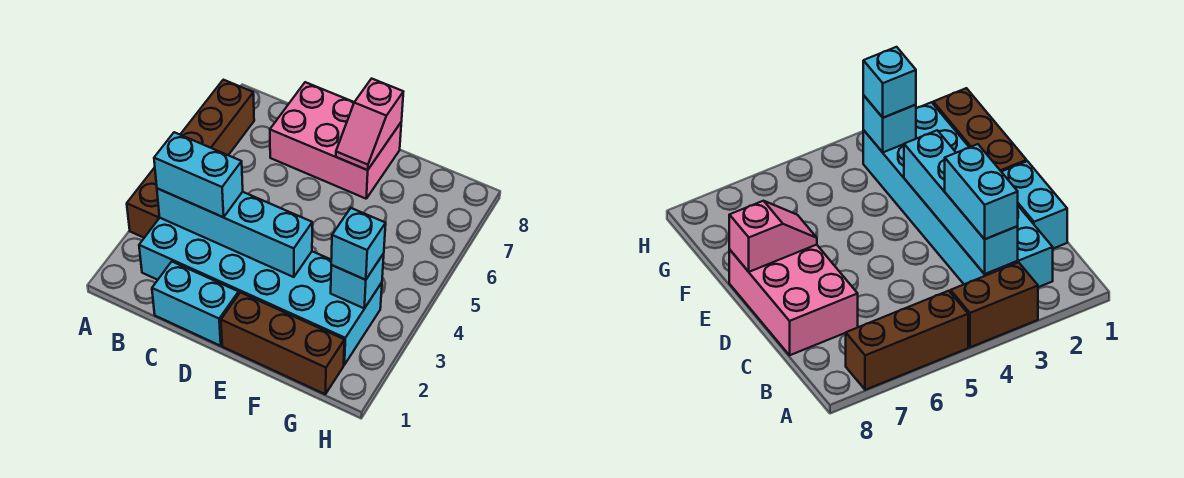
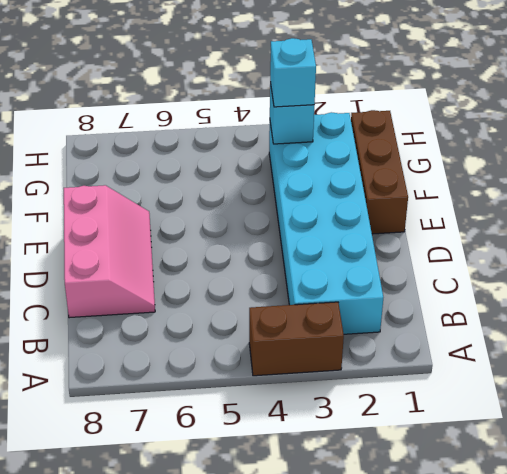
pink slope C7:E8 level 1 top 8 -> pink brick C7:E8 level 1
none -> brown brick A5:A7 level 1
none -> cyan brick C1:D1 level 1

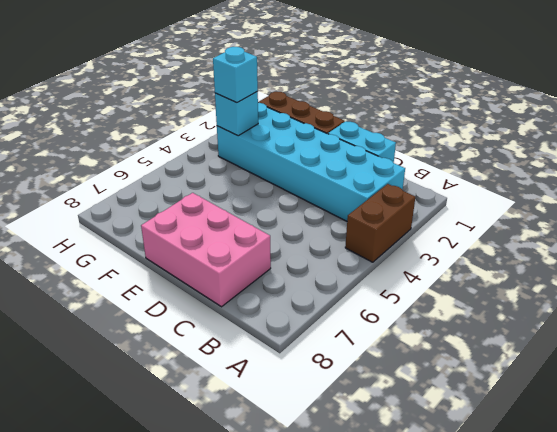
none -> brown brick A5:A7 level 1
none -> cyan brick B3:E3 level 2

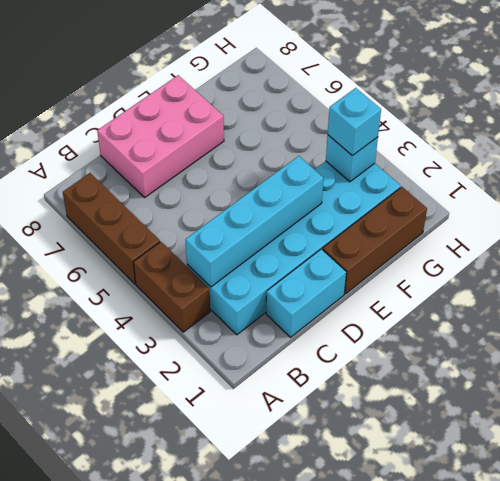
none -> pink slope E7:E8 level 2 top 8
none -> cyan brick B3:C3 level 3

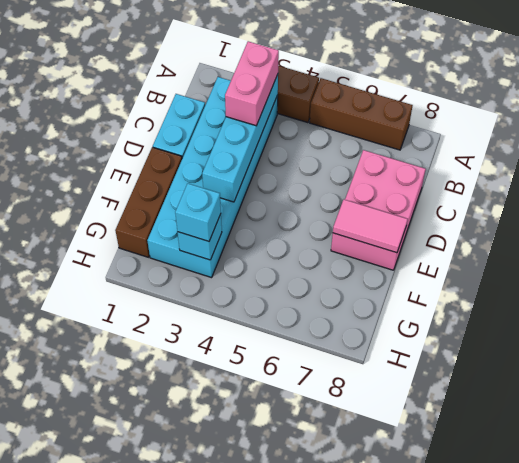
pink brick B3:C3 level 3 -> cyan brick B3:C3 level 3
pink tile E7:E8 level 2 -> pink slope E7:E8 level 2 top 8

